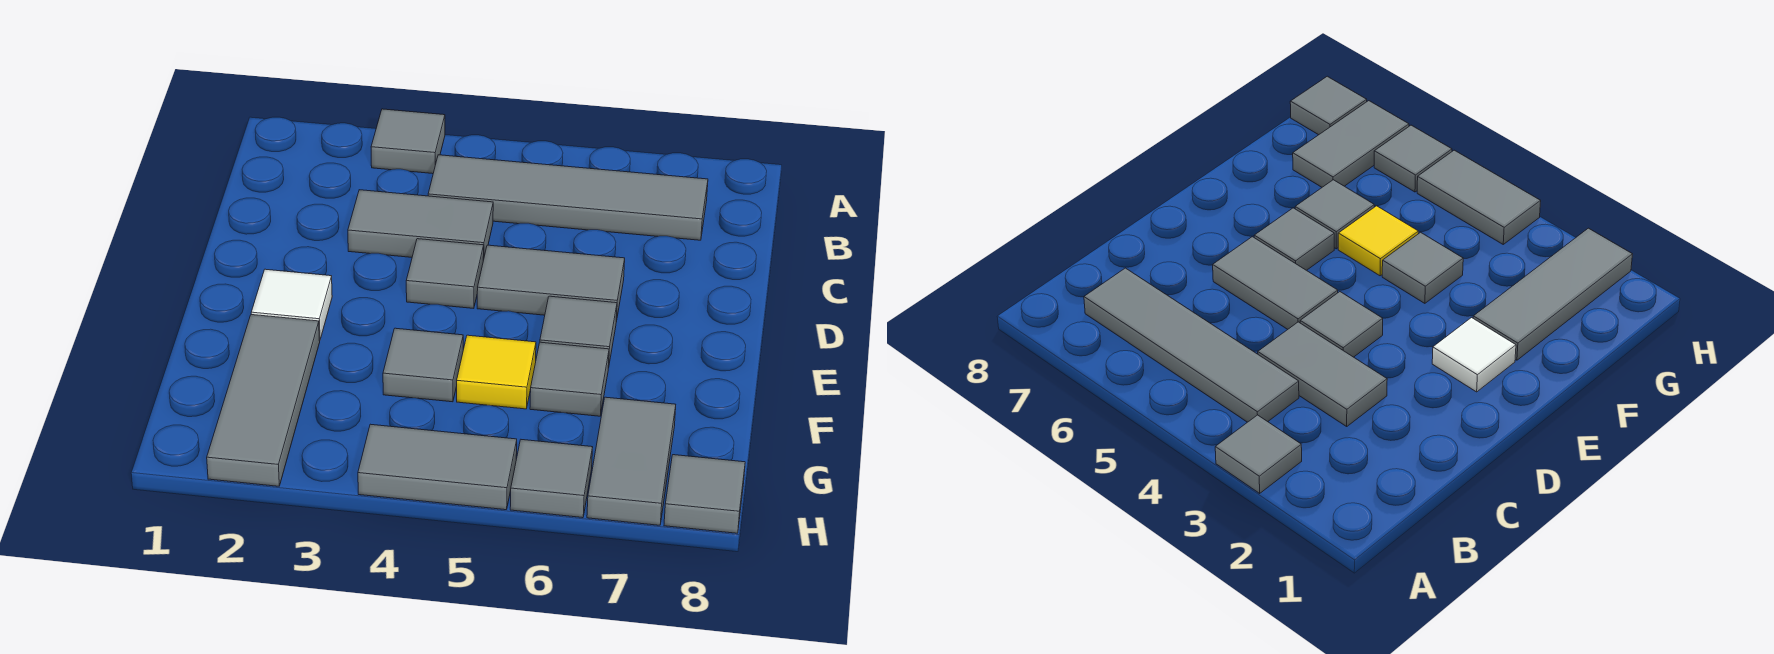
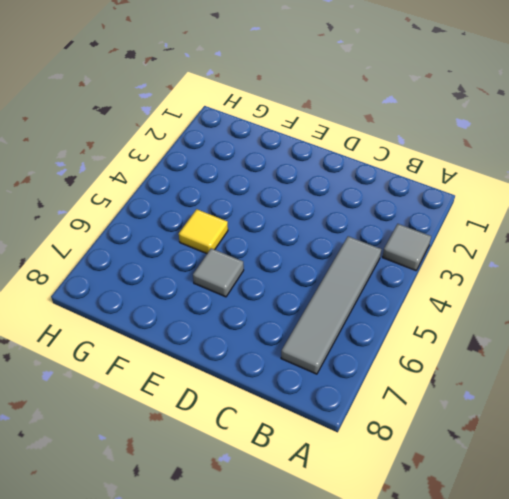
none -> grey tile C3:C4 level 1
none -> grey tile D4 level 1
none -> grey tile D5:D6 level 1

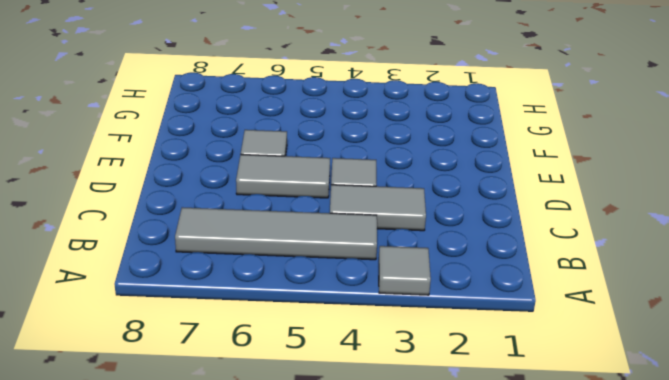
none -> white tile E2 level 1
none -> grey tile F2:H2 level 1
none -> grey tile F4 level 1

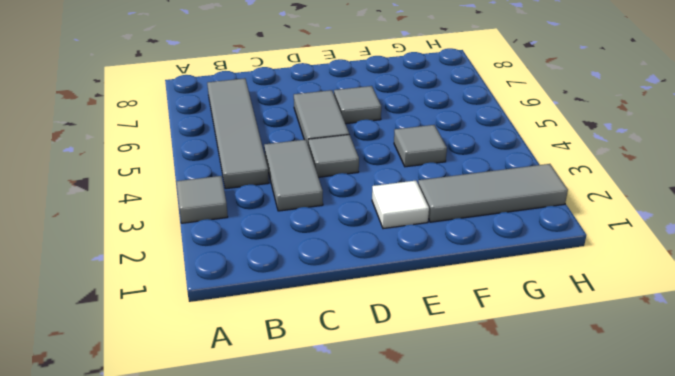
none -> yellow tile F5 level 1
none -> grey tile F6 level 1
none -> grey tile G7:H7 level 1

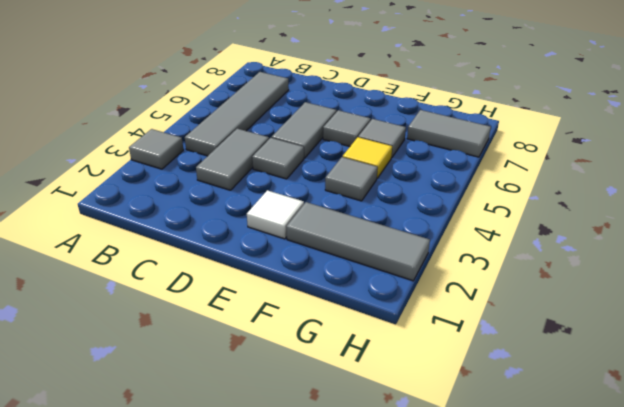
none -> grey tile H4:H5 level 1
none -> grey tile H6 level 1
none -> grey tile H8 level 1

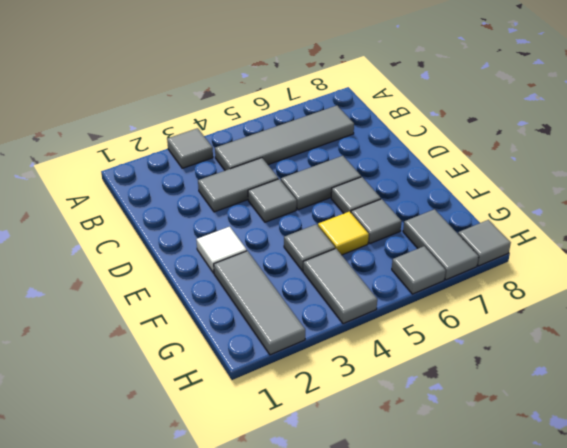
grey tile G4:H4 level 1 -> grey tile H4:H5 level 1

